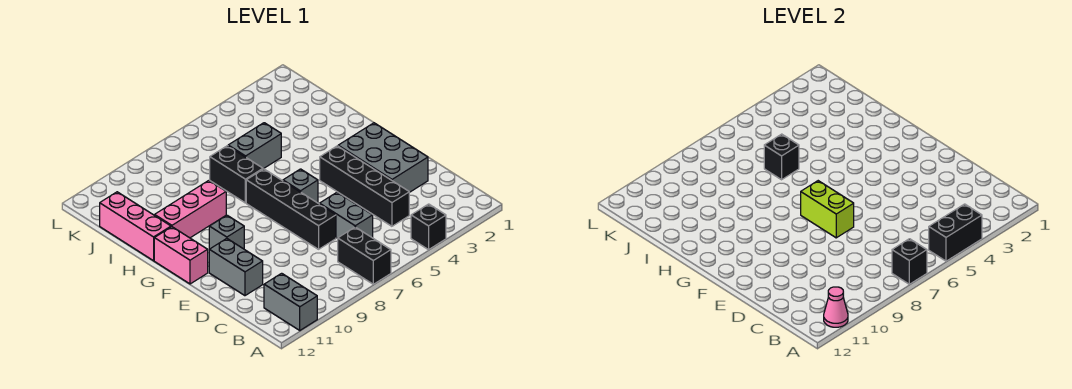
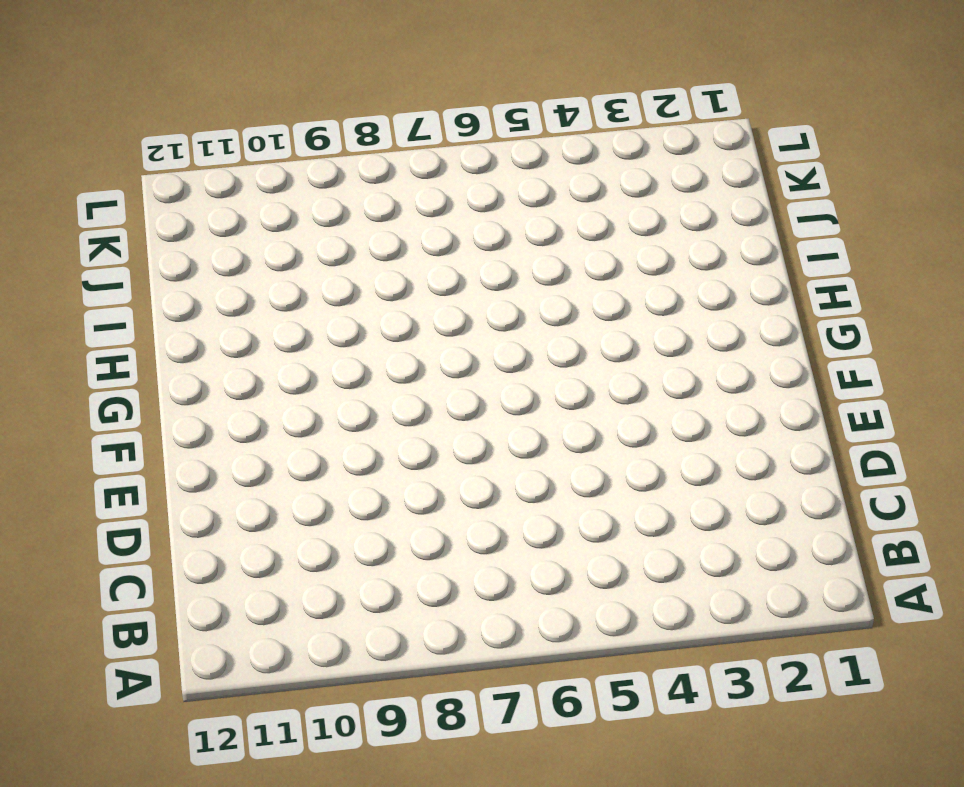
none -> black brick A4 level 1
none -> black brick A7:B7 level 1
none -> grey brick A11:B11 level 1

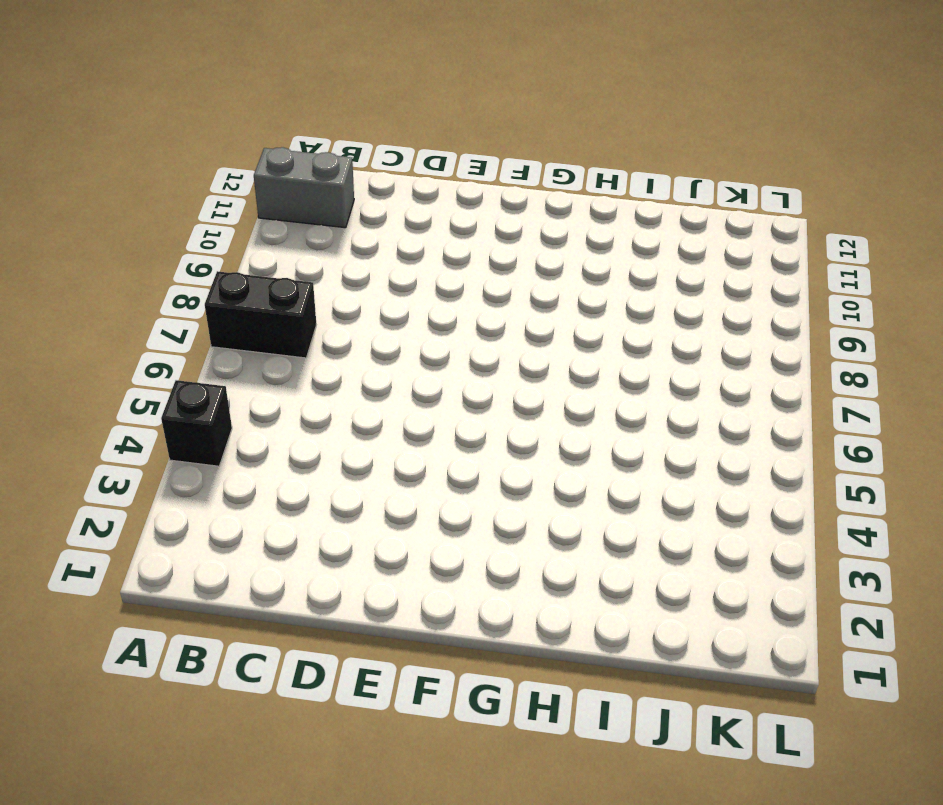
none -> black brick C4:F4 level 1
none -> grey brick C6:D6 level 1
none -> grey brick D2:F3 level 1

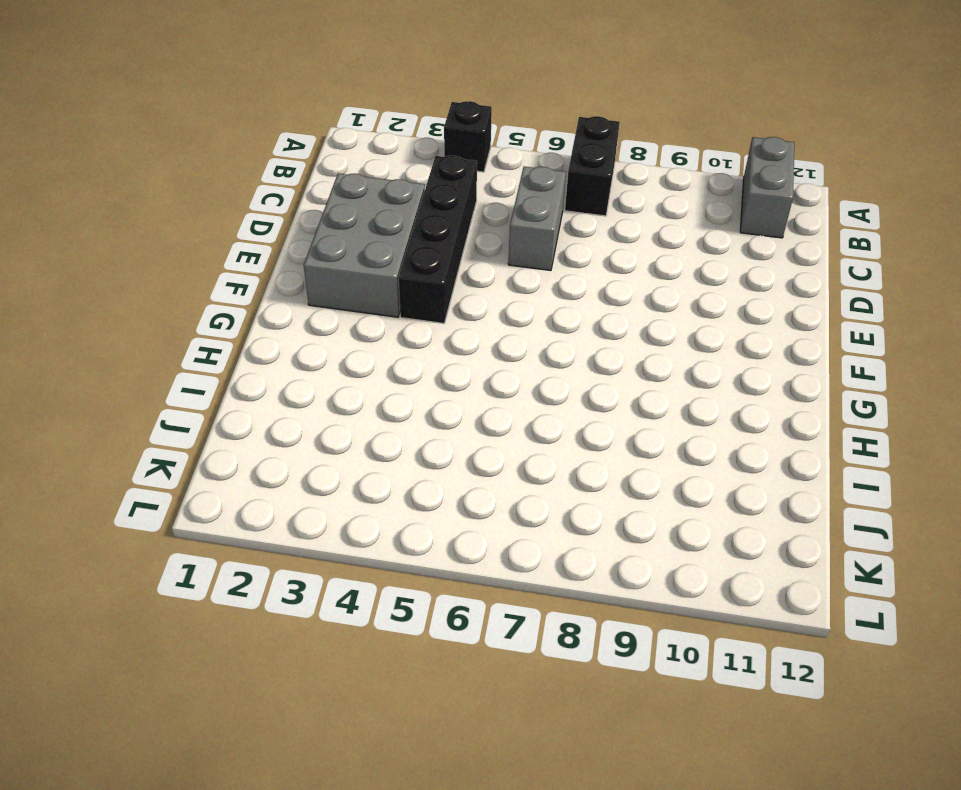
none -> black brick D7:G7 level 1
none -> grey brick D11:E11 level 1
none -> grey brick F6 level 1

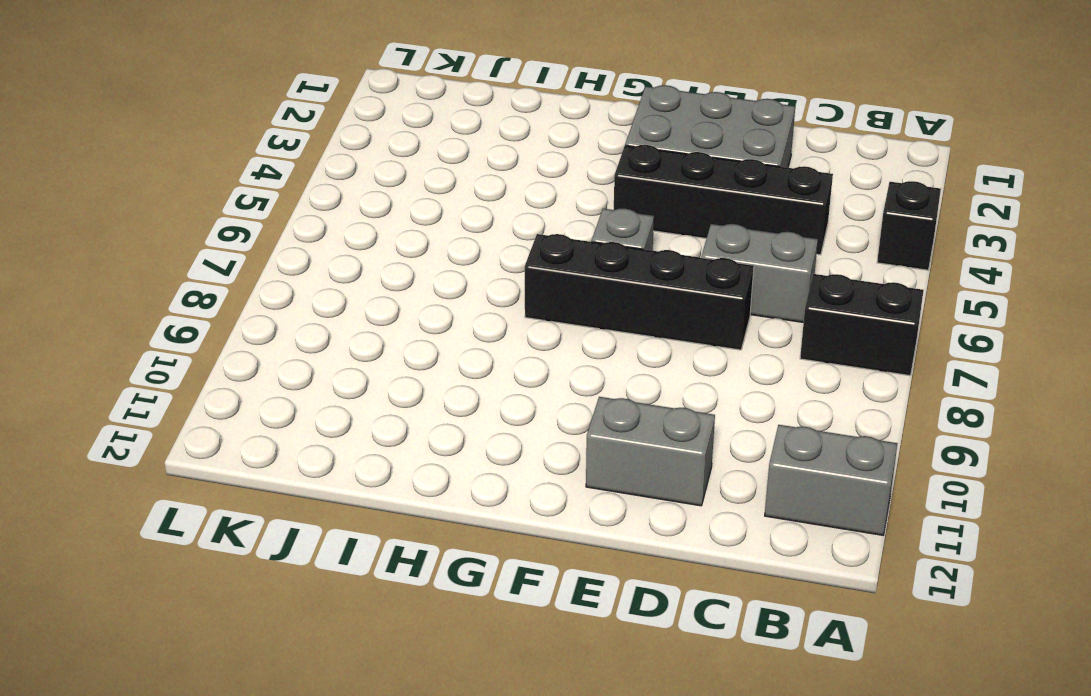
none -> grey brick F10 level 1
none -> pink brick F12:G12 level 1
none -> black brick H7:I7 level 1

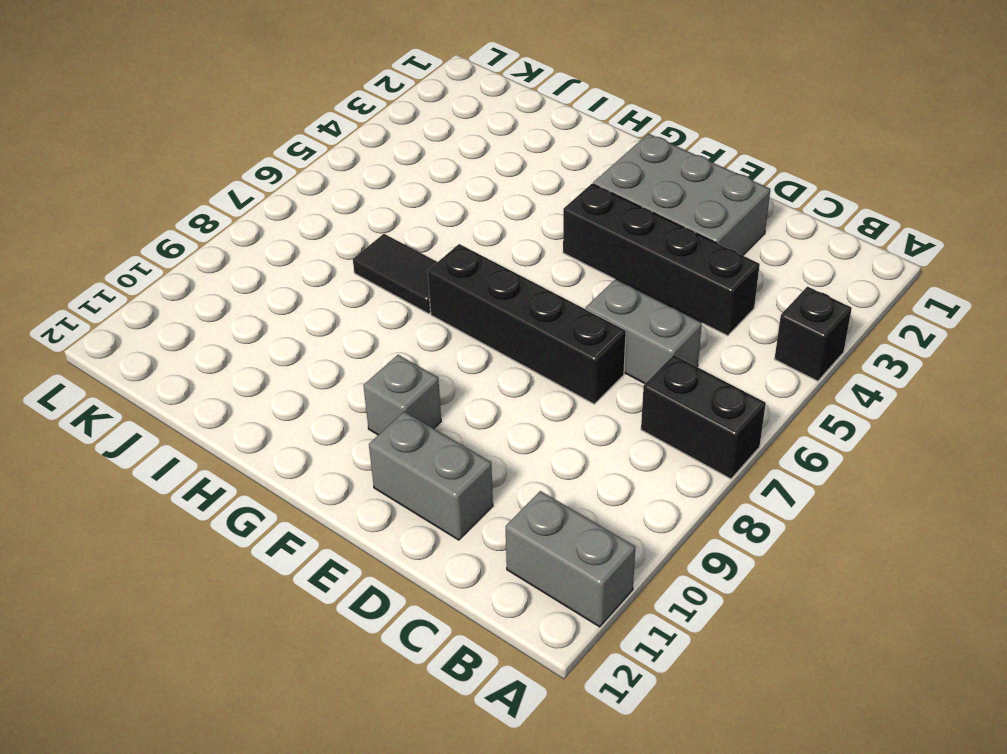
black tile H7:I7 level 1 -> black brick H7:I7 level 1
none -> grey brick F6 level 1
none -> pink brick F12:G12 level 1
none -> pink brick H9:H11 level 1

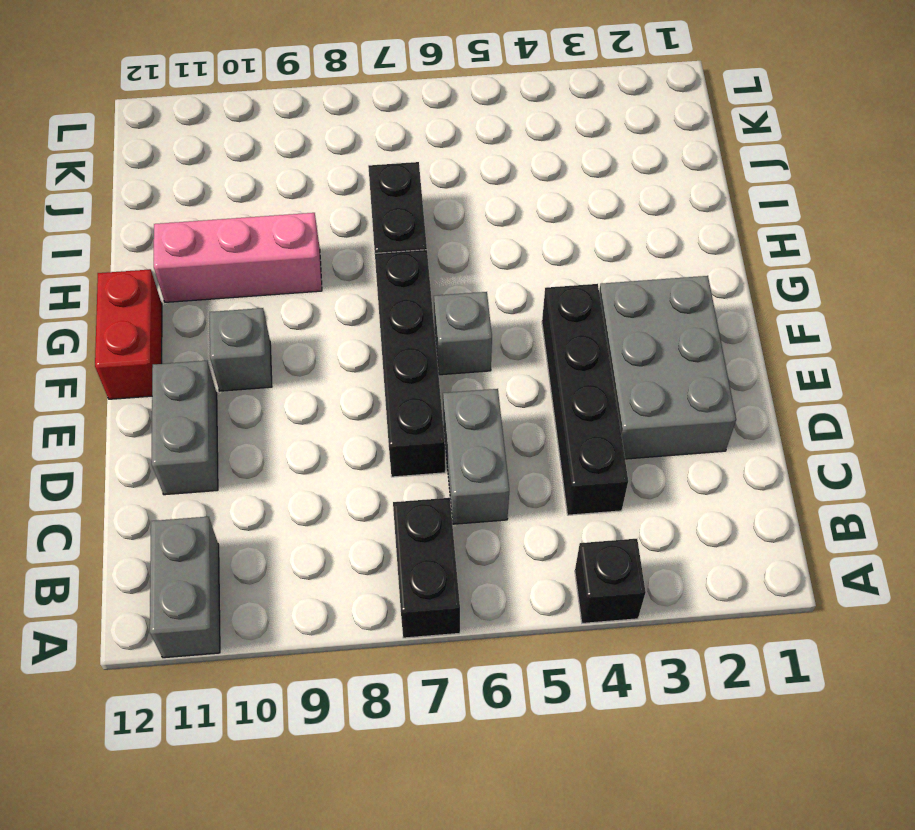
red brick F12:G12 level 1 -> pink brick F12:G12 level 1
none -> pink brick H12:J12 level 1
none -> grey brick I5:I6 level 1
none -> black brick A4:A5 level 2

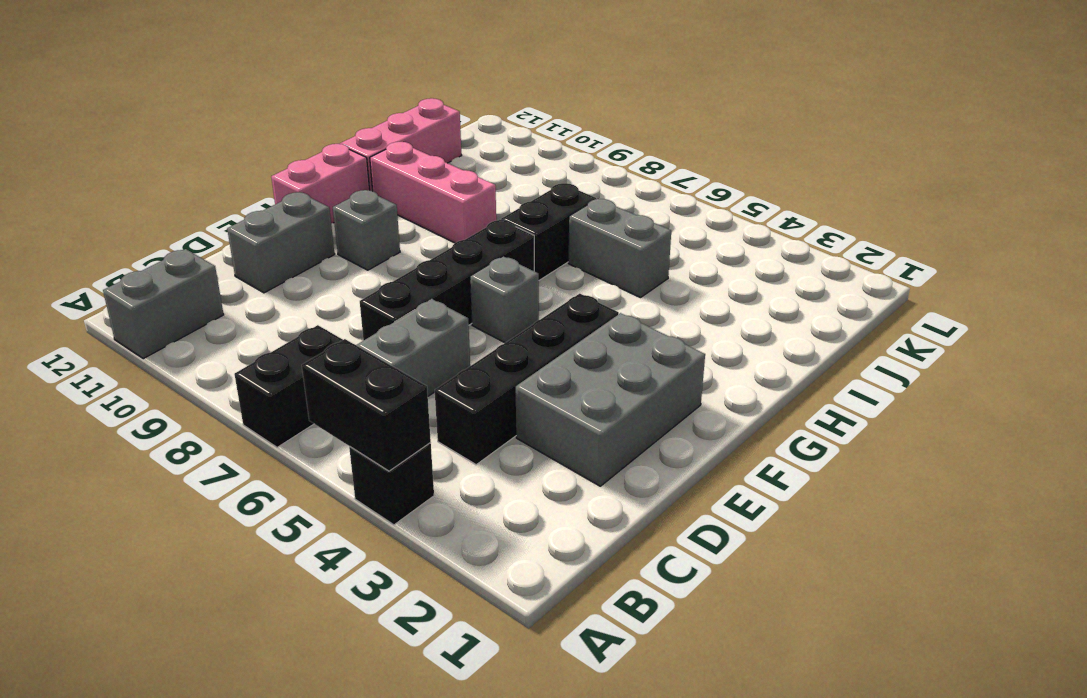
none -> black brick A7 level 2
none -> pink cone A11 level 2
none -> lime brick E7:F7 level 2

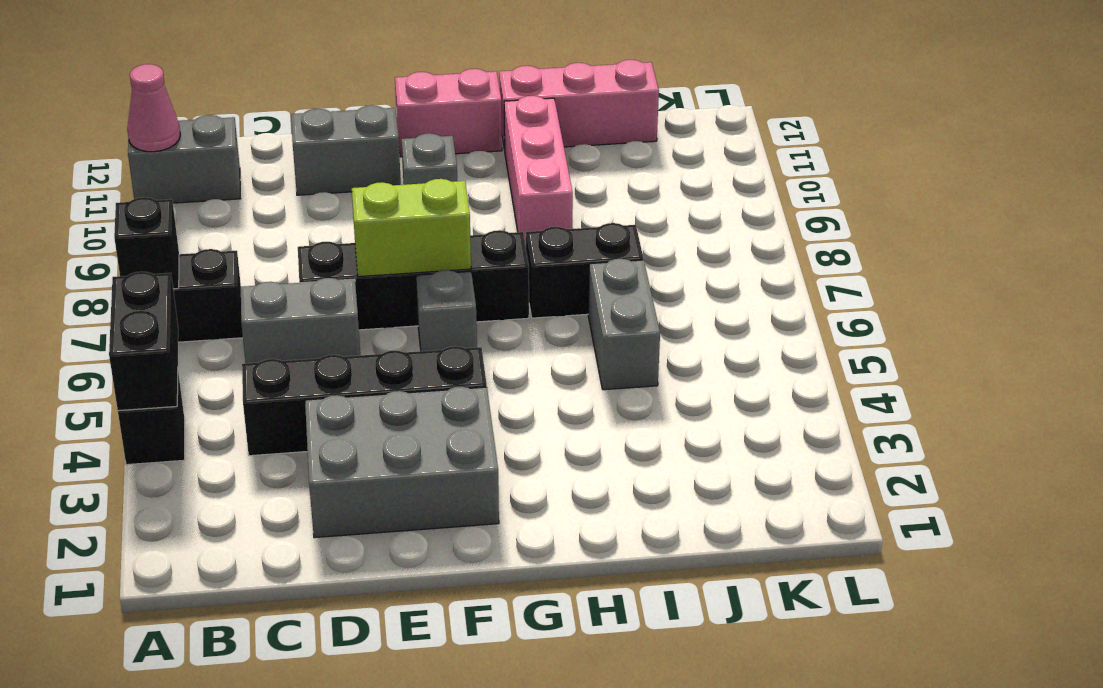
none -> black brick I6 level 2

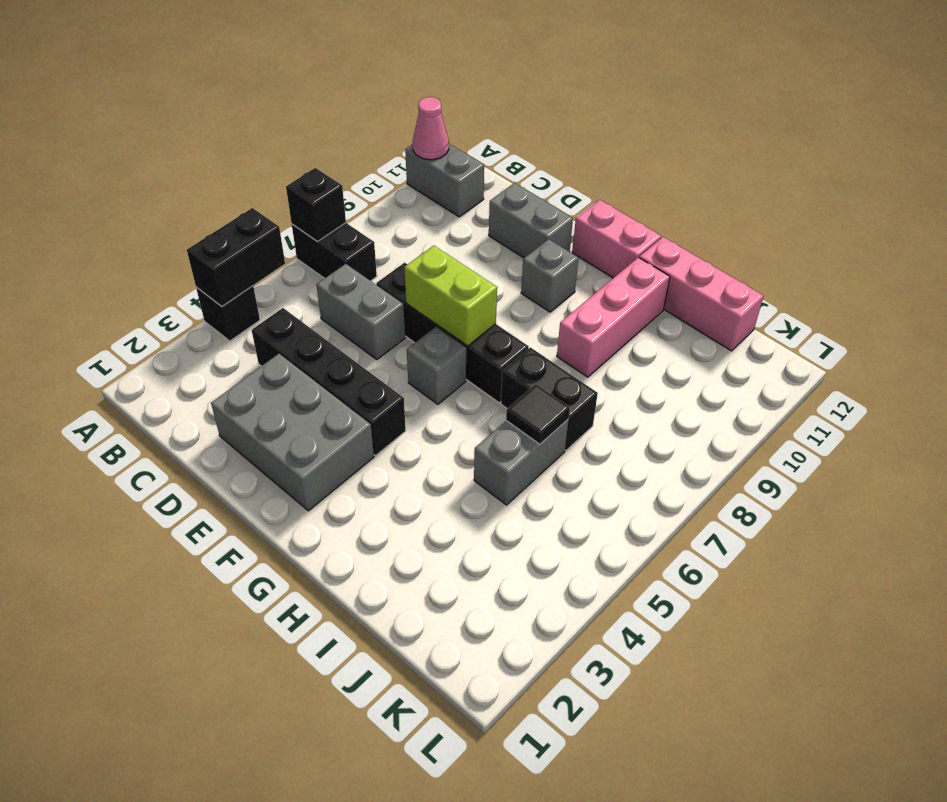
black tile I6 level 2 -> black brick I6 level 2

